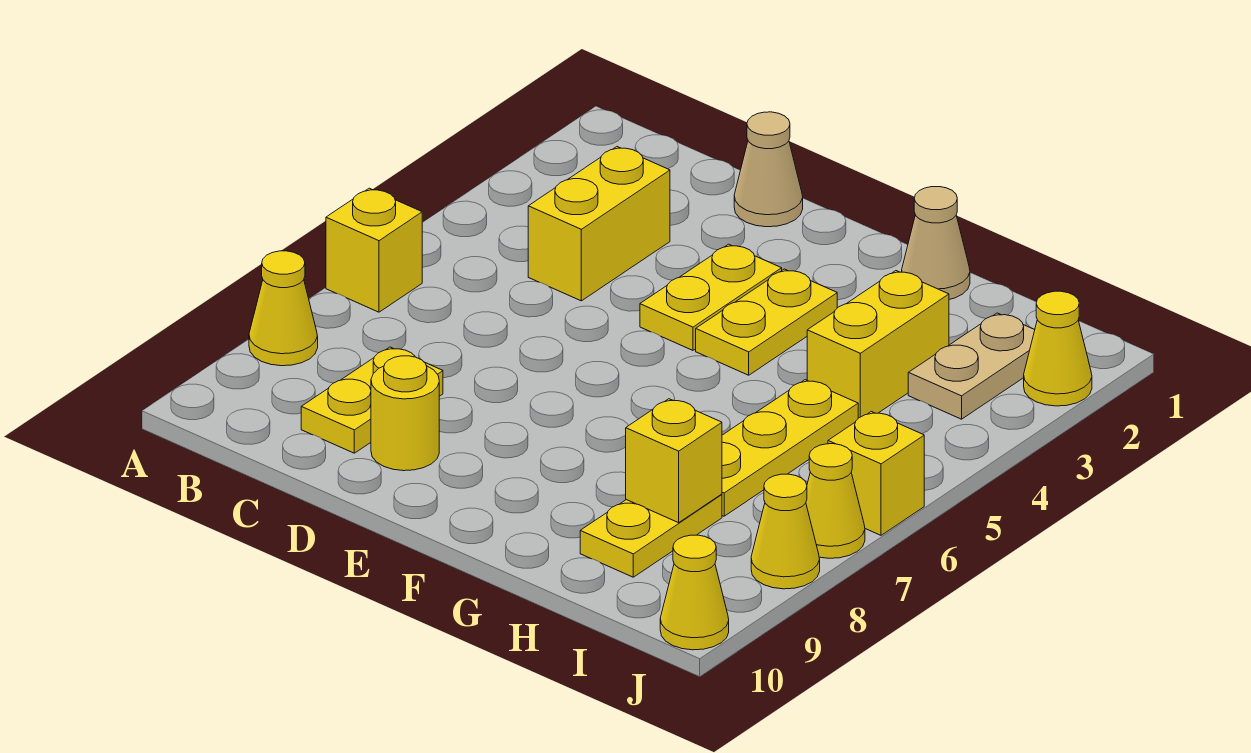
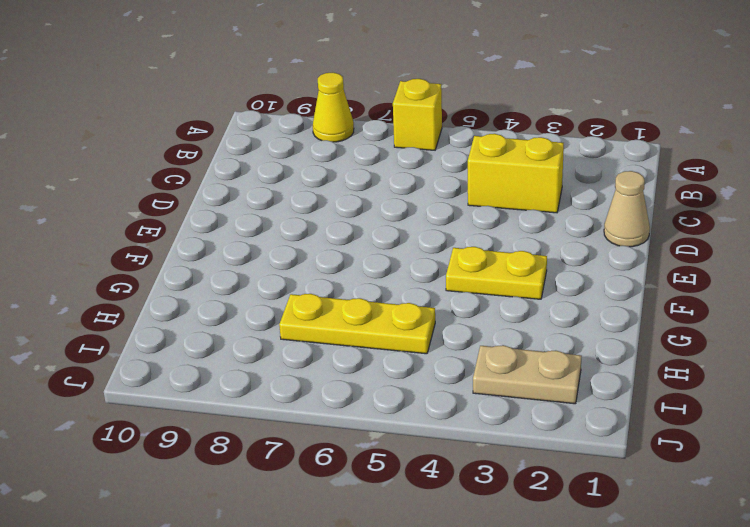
none -> yellow plate C8:C9 level 1
none -> yellow round brick D9 level 1
none -> yellow plate E3:E4 level 1

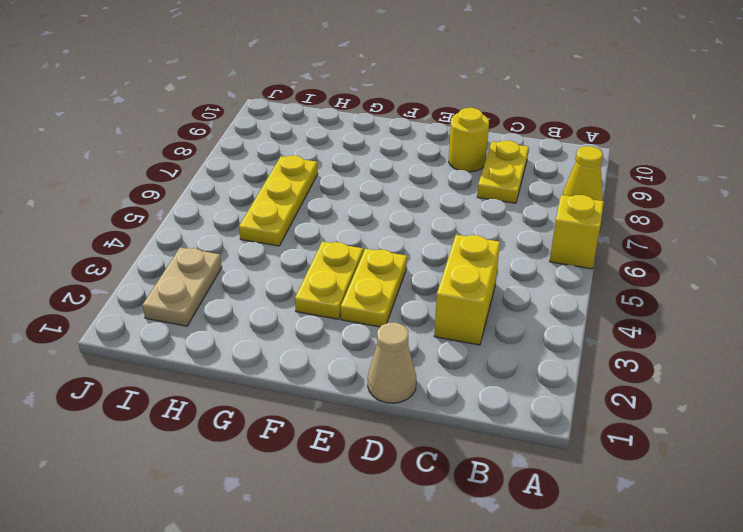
none -> tan cone G1 level 1
none -> yellow brick H3:H4 level 1
none -> yellow plate H8:H9 level 1

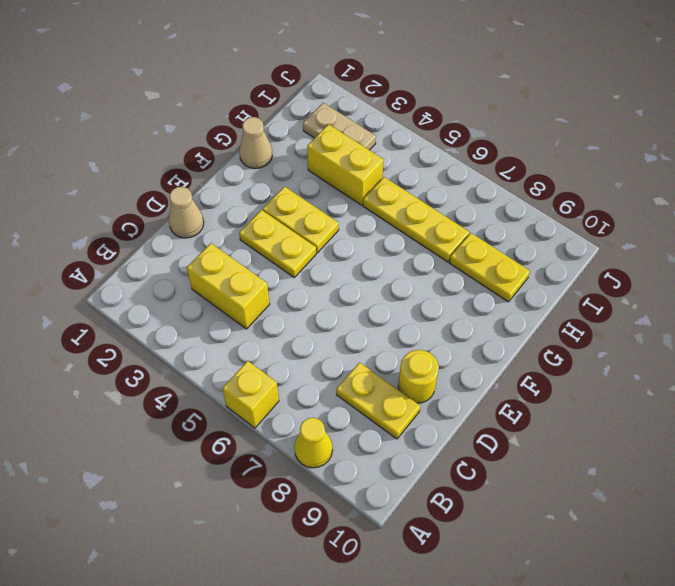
none -> yellow cone J2 level 1
none -> yellow brick J6 level 1
none -> yellow cone J7 level 1

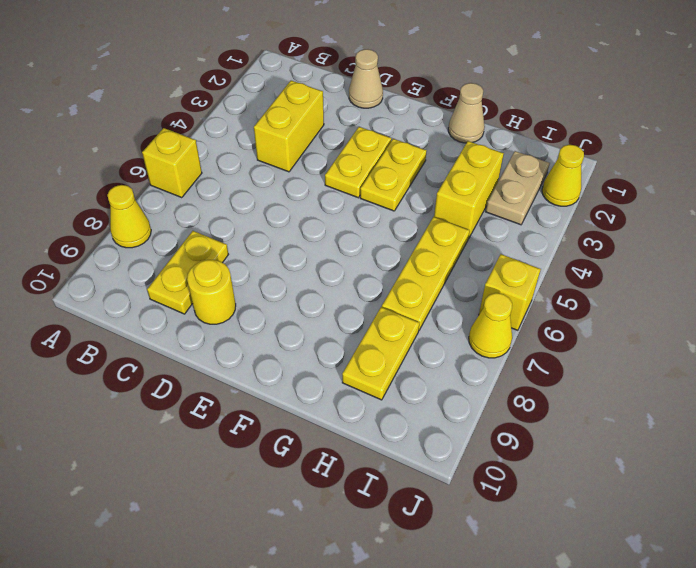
none -> yellow cone J8 level 1
none -> yellow cone J10 level 1
none -> yellow brick H8 level 2

